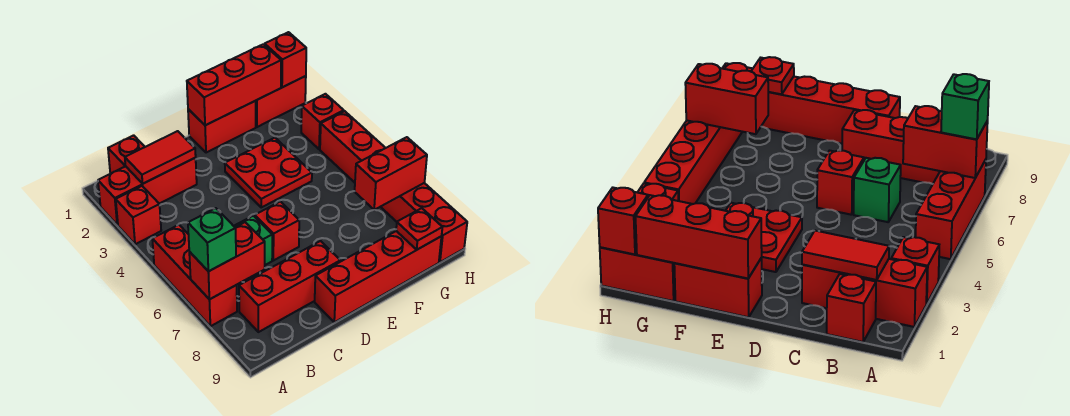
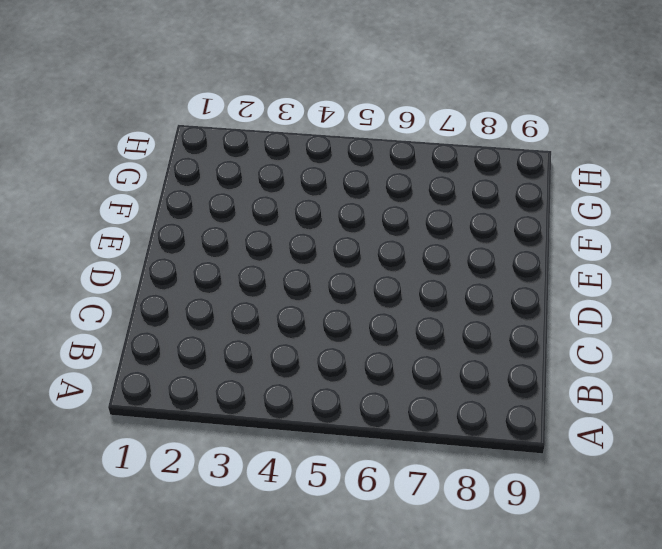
none -> red brick A2:C2 level 1
none -> red brick A3 level 1
none -> red brick A5:A7 level 1

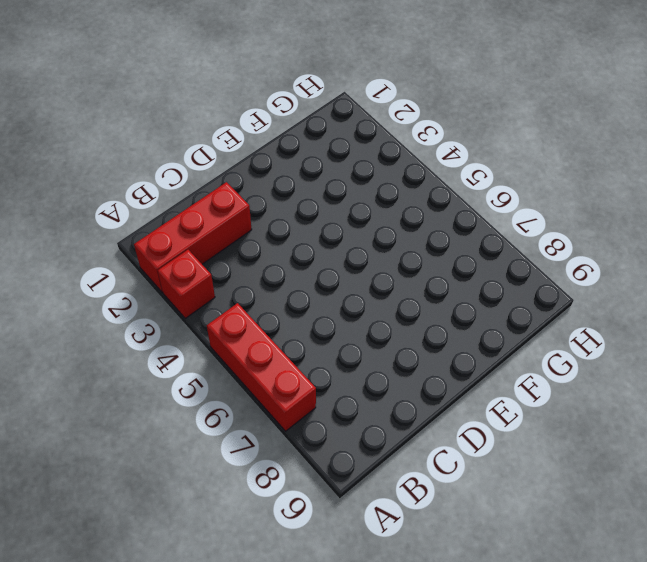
none -> red brick B1 level 1
none -> red brick B8:D8 level 1
none -> green brick C6 level 1

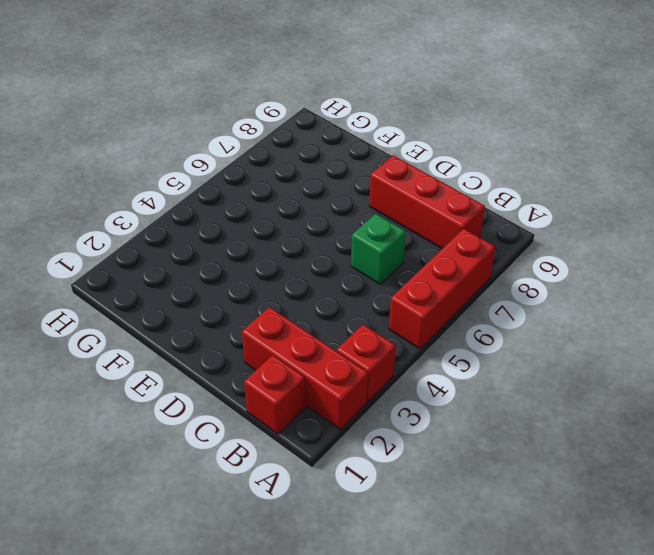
none -> red brick D6 level 1
none -> red brick D9:G9 level 1
none -> red brick E1:F1 level 1

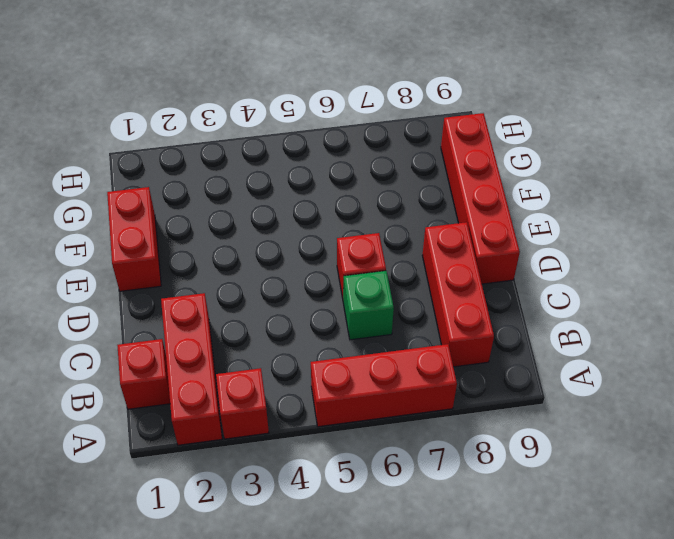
none -> red plate E3:F4 level 1
none -> red brick G1:H1 level 1
none -> red brick H3 level 1

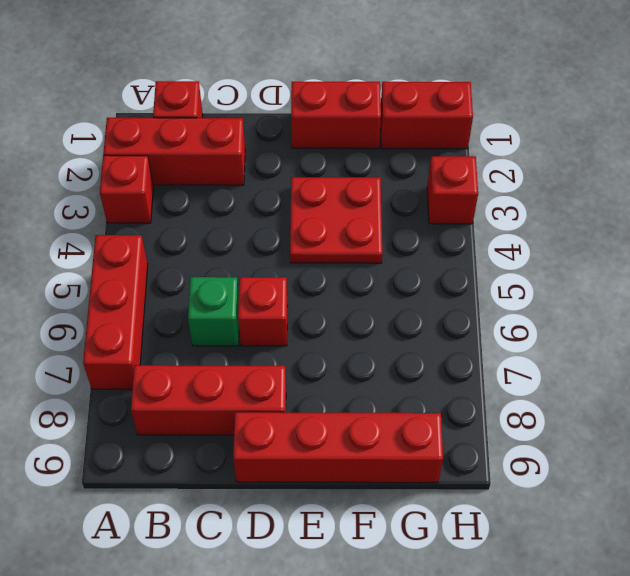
none -> red brick H4:H9 level 1
none -> red brick A7:B7 level 2
none -> red tile B2:C2 level 2

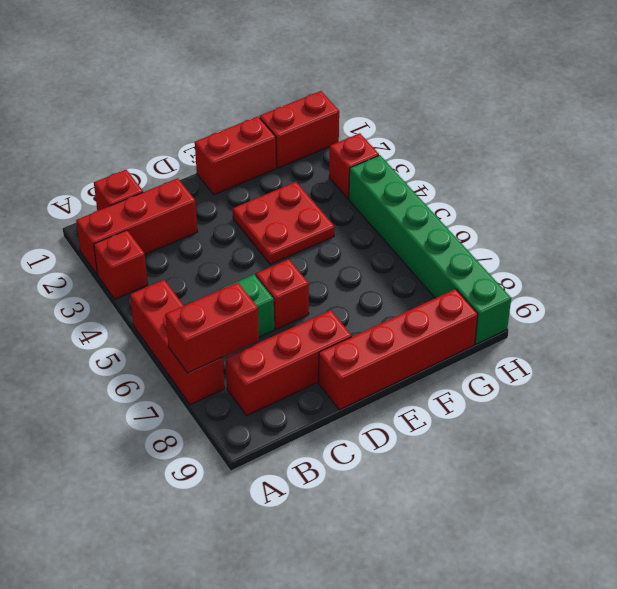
green brick H4:H9 level 1 -> red brick H4:H9 level 1
none -> red tile B2:C2 level 2
none -> red brick E1:G1 level 2
none -> red brick G7:H7 level 2

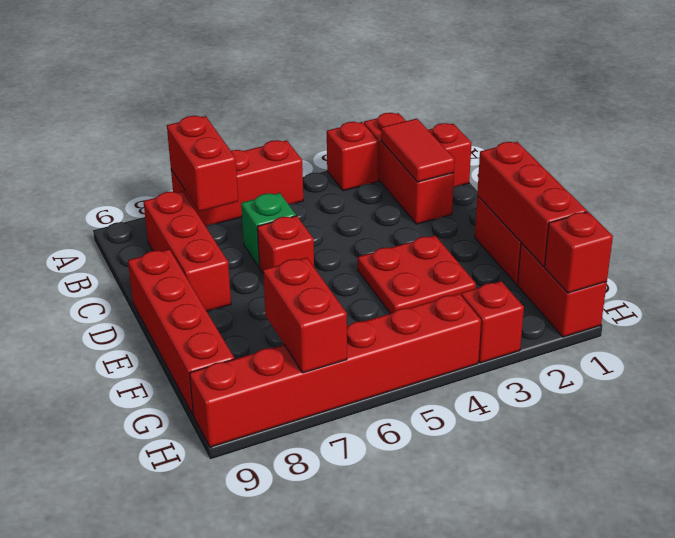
none -> red plate G9 level 2
none -> green brick A7 level 3

